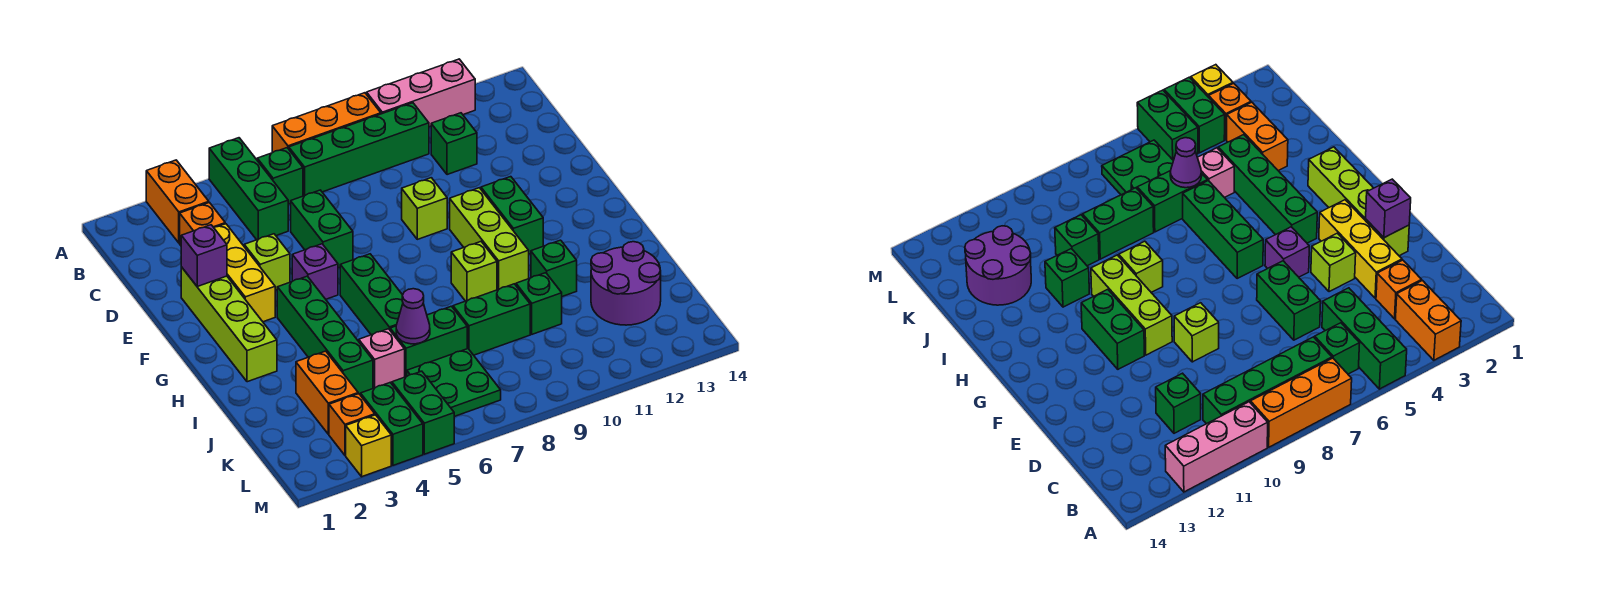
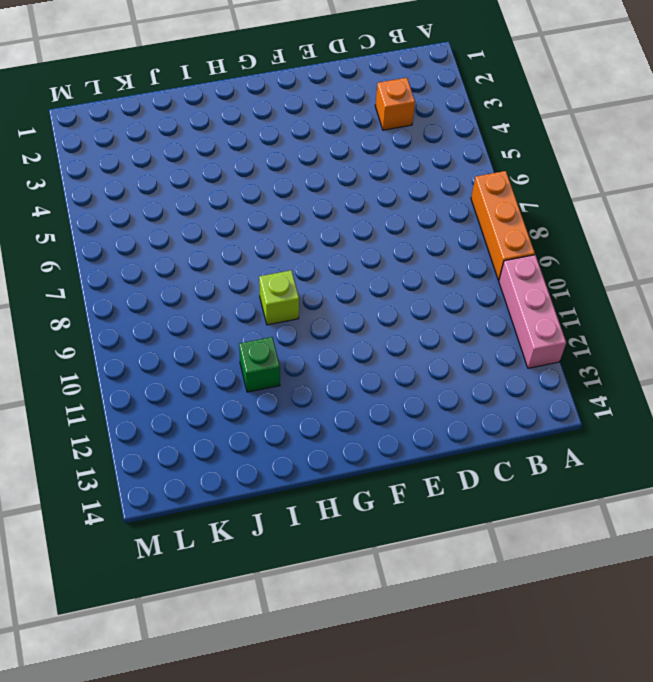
none -> orange brick A3:B3 level 1
none -> green brick A5:C5 level 1
none -> green brick B6 level 1
none -> green brick B7:B10 level 1

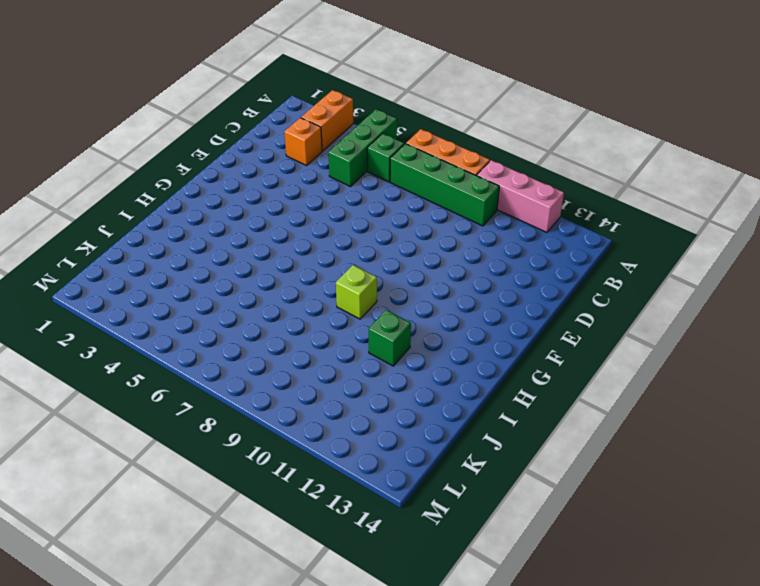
none -> green brick C11 level 1
none -> yellow brick D3:F3 level 1
none -> green brick D6:E6 level 1
none -> lime brick E2:H2 level 1

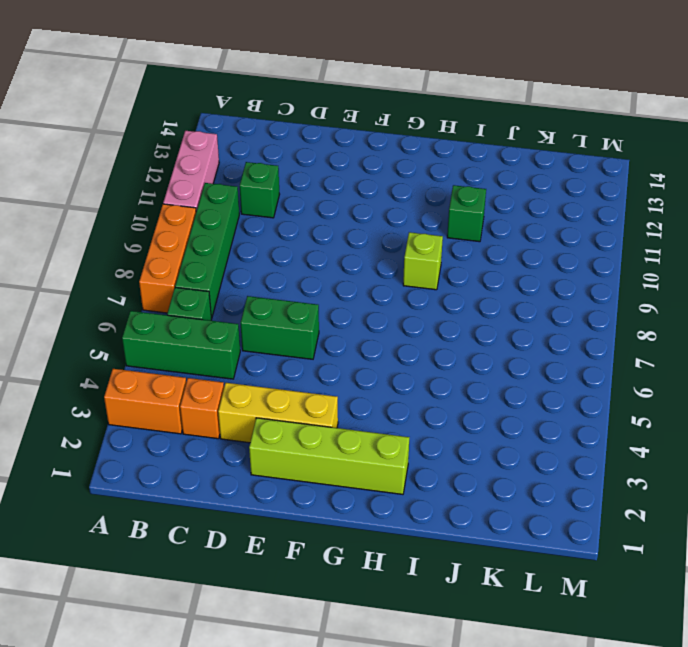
none -> lime brick E4 level 1
none -> lime brick E9 level 1
none -> purple brick F5 level 1
none -> lime brick F10:H10 level 1

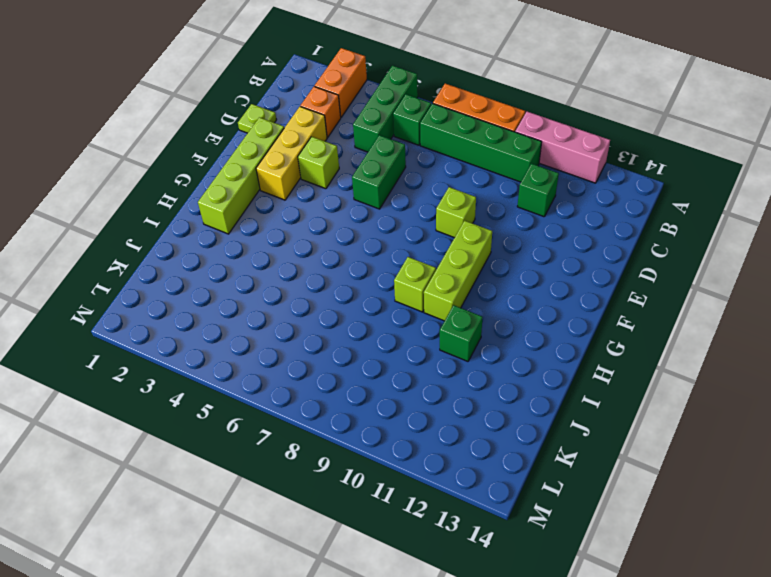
lime plate D1 level 1 -> none
none -> purple brick F5 level 1
none -> green brick F11:G11 level 1
none -> green brick G4:J4 level 1
none -> green brick G6:I6 level 1

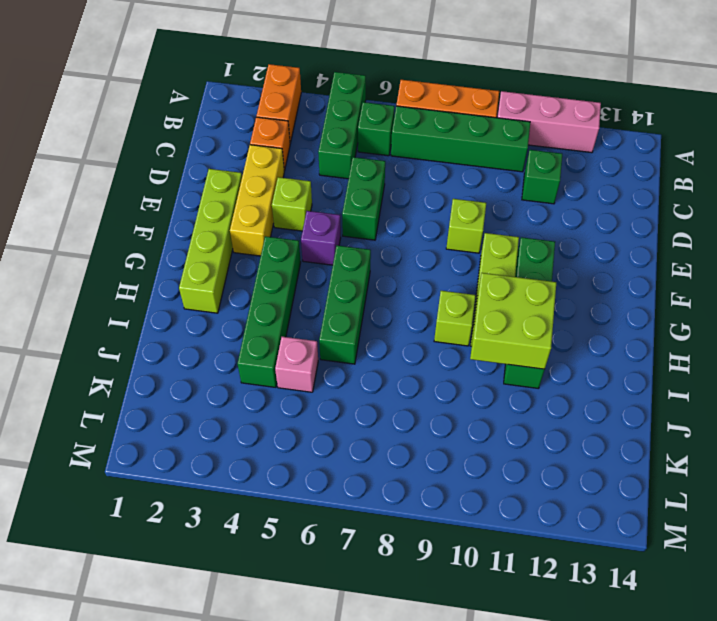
lime brick H10:I11 level 2 -> none
none -> orange brick J3:K3 level 1
none -> green brick J6:J7 level 1
none -> green brick J8:J9 level 1
none -> green brick J10 level 1

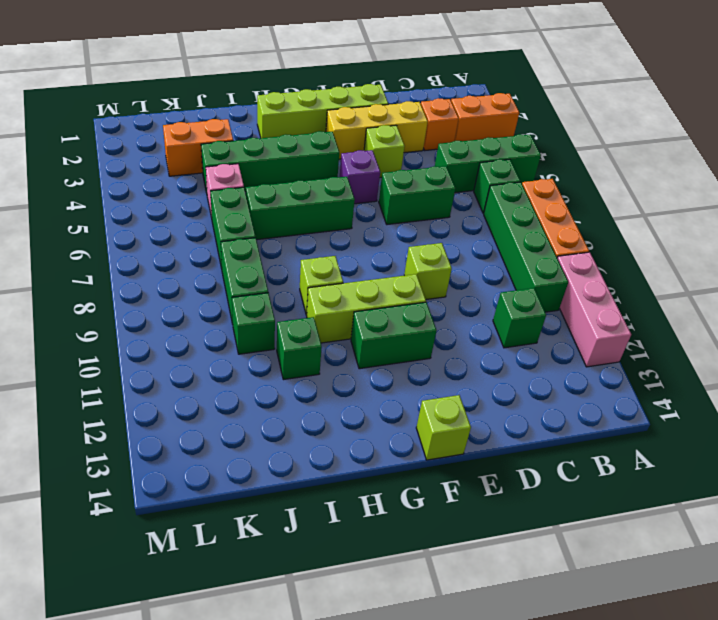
lime brick F14 level 1 -> none
none -> purple round brick J12:K13 level 1
none -> green plate K6:L7 level 1
none -> orange brick L3 level 1
none -> green brick L4:M4 level 1

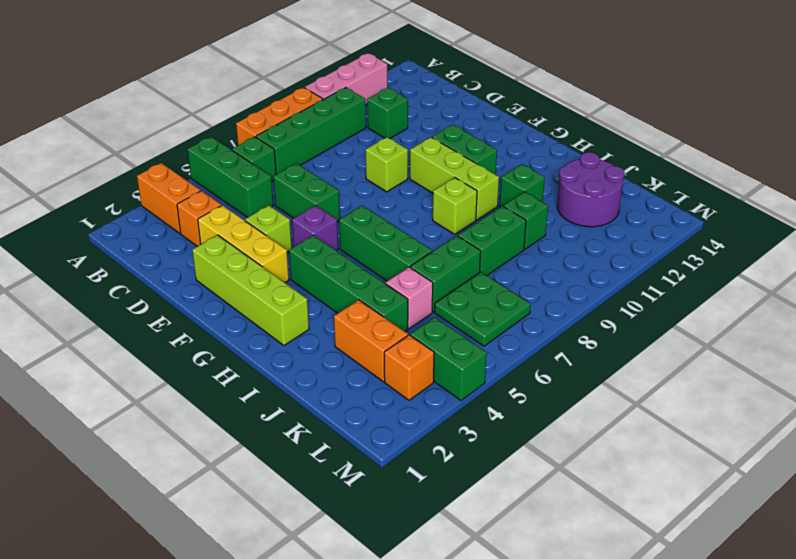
none -> green brick L5:M5 level 1
none -> yellow brick M3 level 1
none -> purple brick E2 level 2
none -> purple cone J6 level 2

